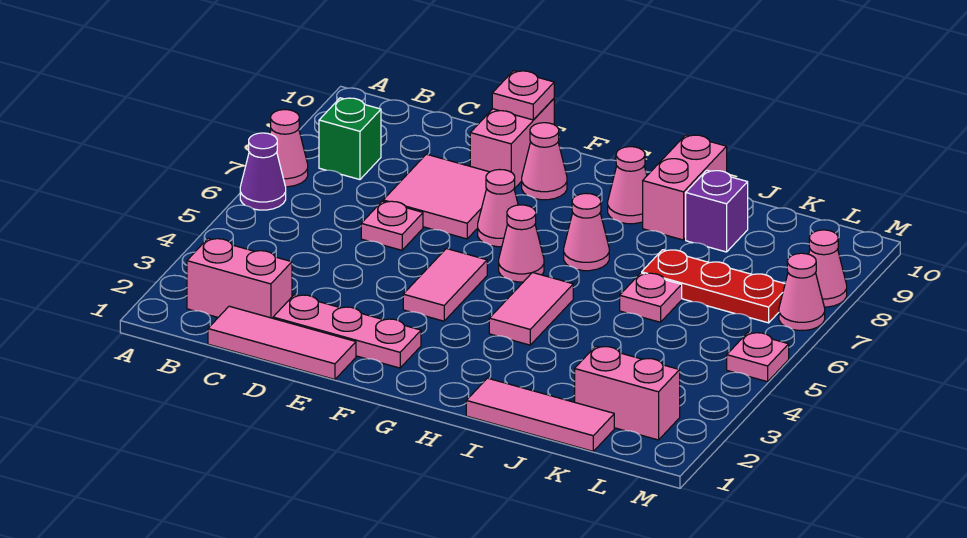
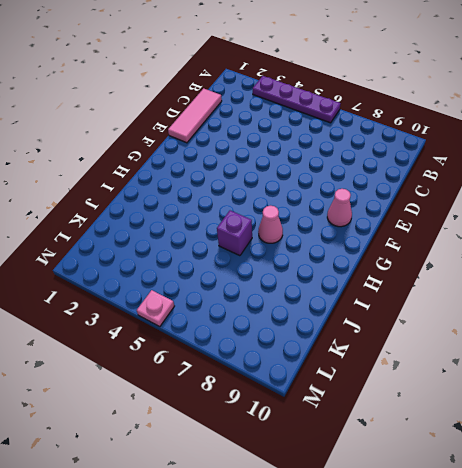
purple plate A3:A6 level 1 -> purple cone A6 level 1
purple brick I6 level 1 -> purple brick J9 level 1
none -> pink cone A7 level 1
none -> pink brick B2:C2 level 1
none -> green brick B8 level 1

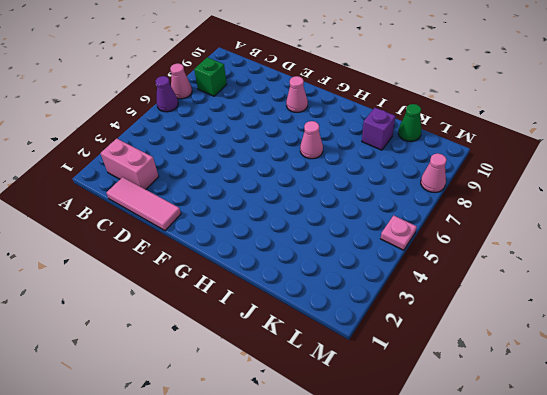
green cone K10 level 1 -> none
none -> pink plate D2:F2 level 1
none -> pink plate D6 level 1
none -> pink tile D7:E8 level 1

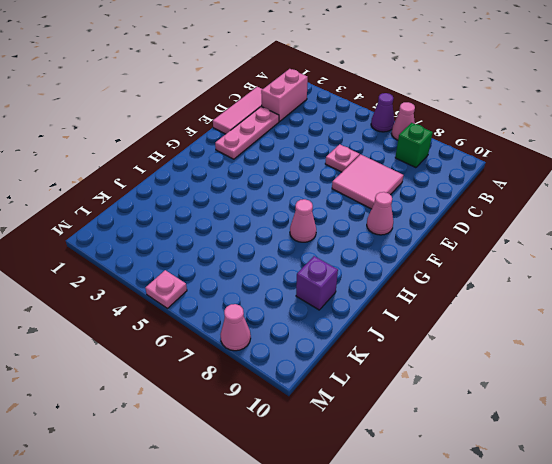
none -> pink brick E9:E10 level 1
none -> pink tile F4:F5 level 1
none -> pink cone F7 level 1

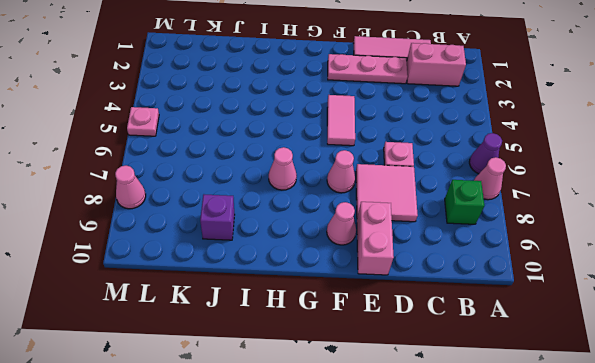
none -> pink cone G6 level 1
none -> pink tile H4:H5 level 1
none -> pink cone H9 level 1

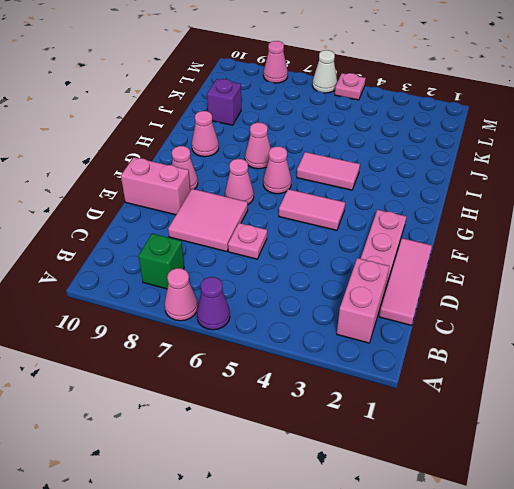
white cone M6 level 1 -> none
none -> pink tile I1:K1 level 1
none -> pink brick I9:I10 level 1
none -> pink plate J6 level 1

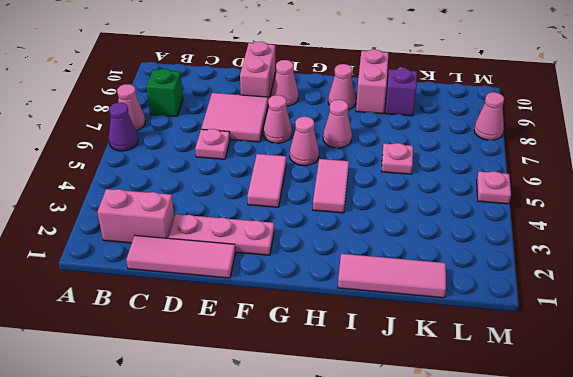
none -> red plate J7:L7 level 1
none -> pink brick K2:L2 level 1
none -> pink cone M7 level 1

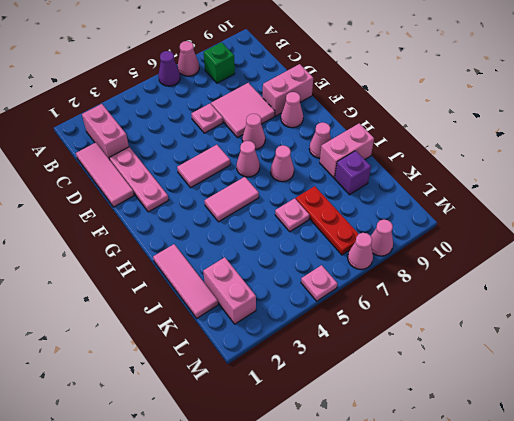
none -> pink plate E10 level 2

